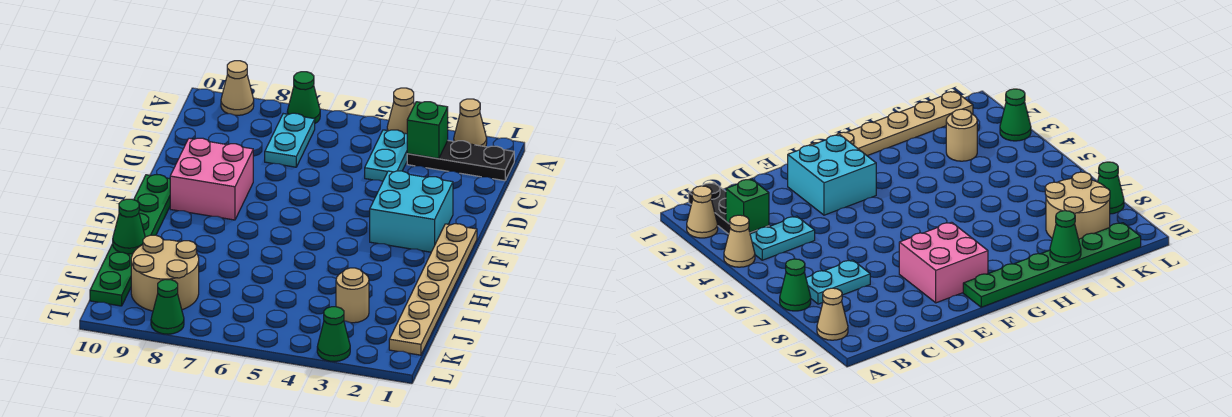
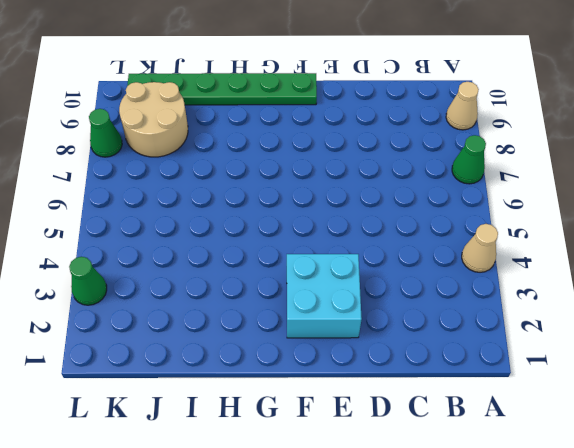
none -> tan cone A2 level 1
none -> black plate B1:B3 level 1
none -> cyan plate B4:C4 level 1

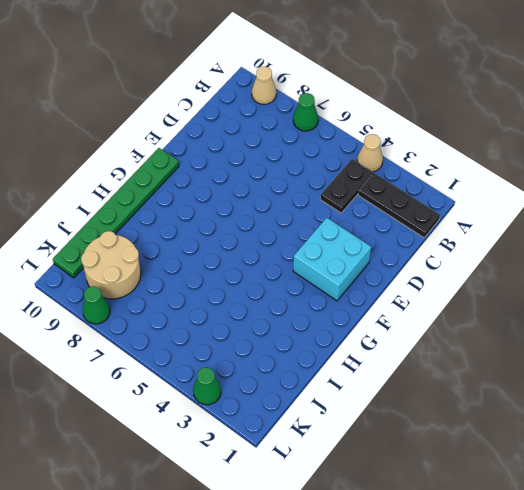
black plate B4:C4 level 1 -> cyan plate B4:C4 level 1
none -> tan cone A2 level 1
none -> cyan plate B7:C7 level 1
none -> pink brick E8:F9 level 1

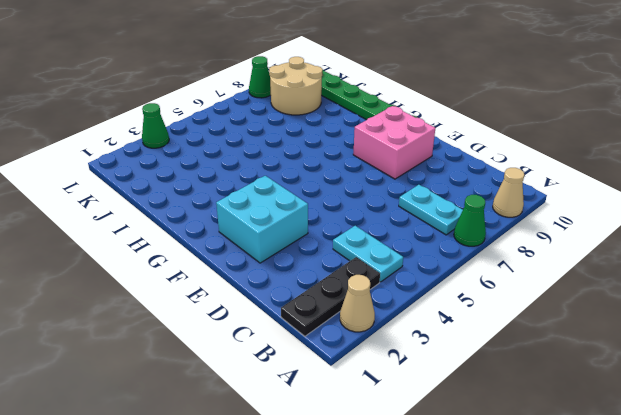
none -> tan cone A4 level 1
none -> tan plate F1:K1 level 1
none -> tan round brick J3 level 1

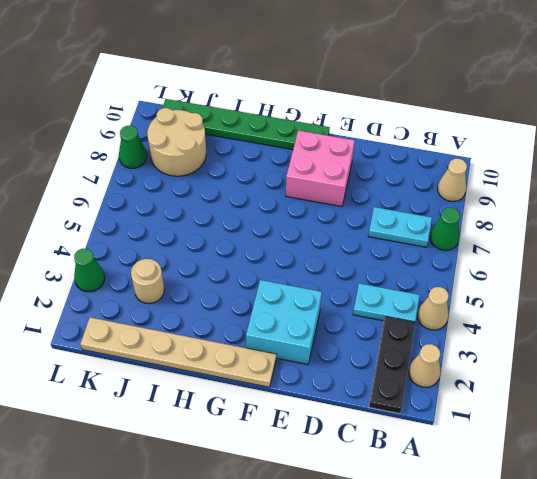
none -> green brick B3 level 2
none -> green cone I10 level 2

